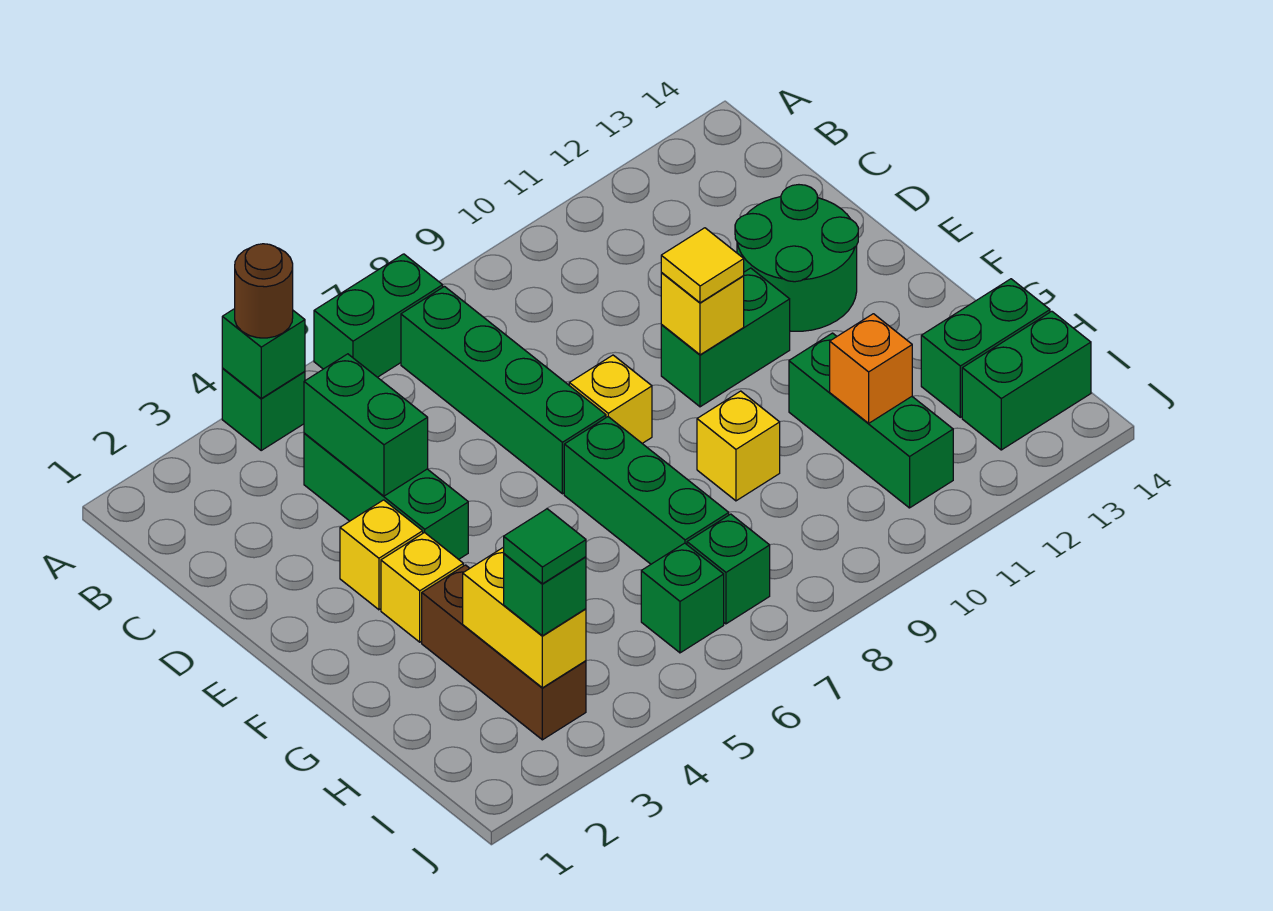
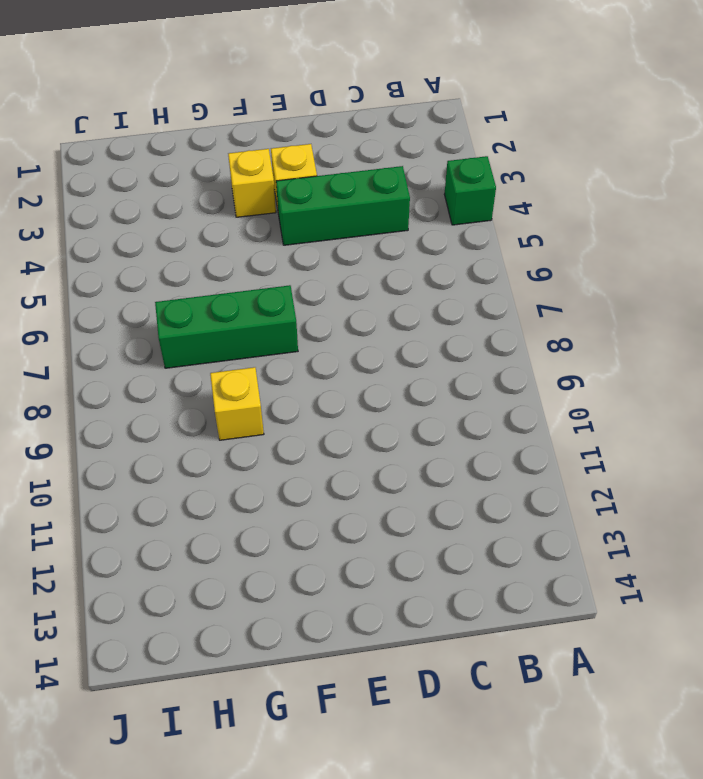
none -> green brick A6:A7 level 1
none -> green brick B7:E7 level 1
none -> green round brick D12:E13 level 1

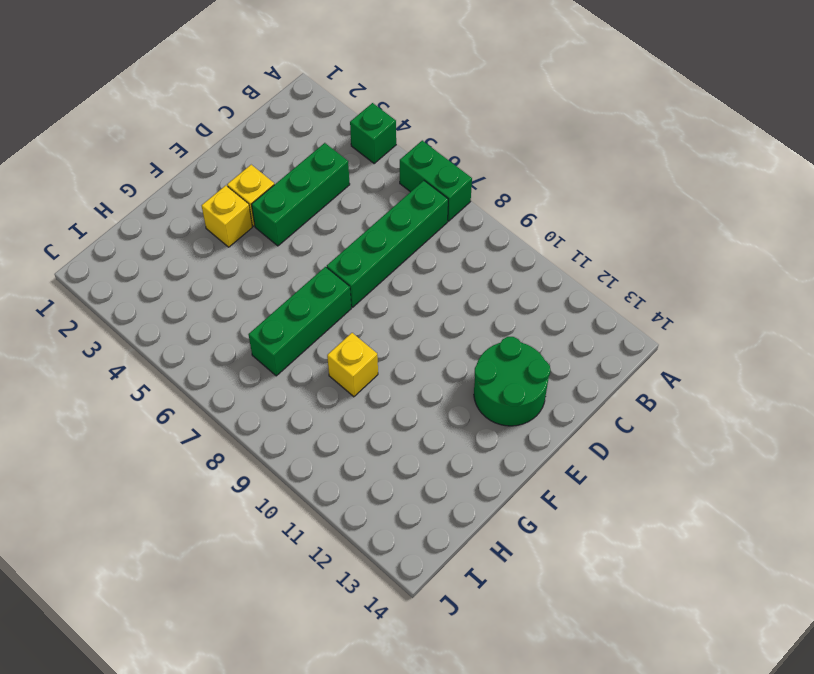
none -> yellow brick E8 level 1
none -> green brick E10:E11 level 1
none -> brown brick G3:I3 level 1

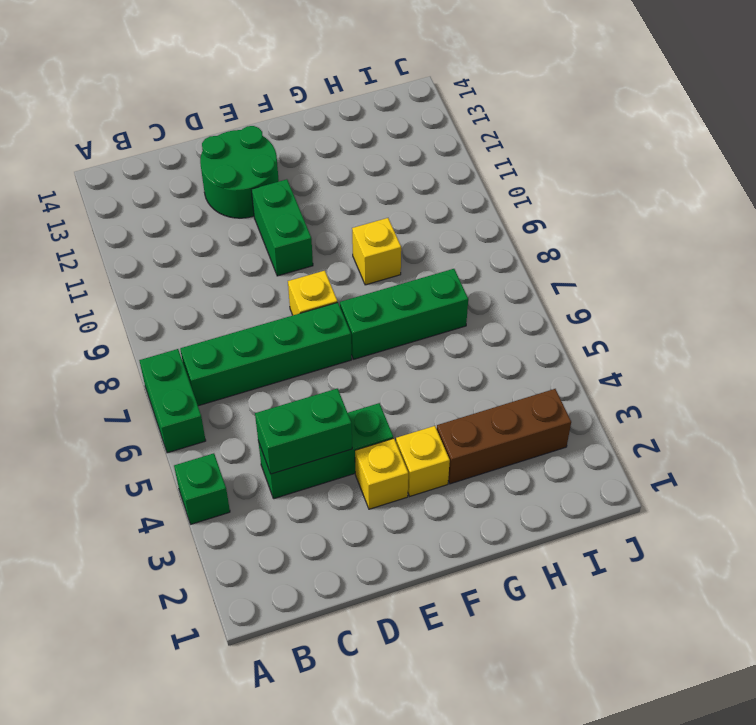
none -> green brick G11:I11 level 1
none -> green brick H13:H14 level 1
none -> green brick I6 level 1

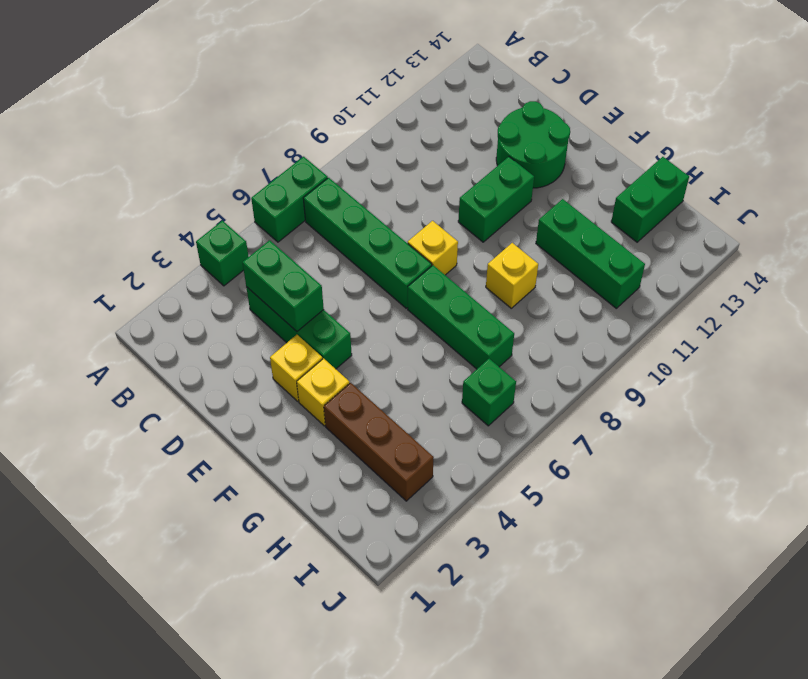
none -> green brick I7 level 1
none -> green brick I13:I14 level 1
none -> green brick A4 level 2

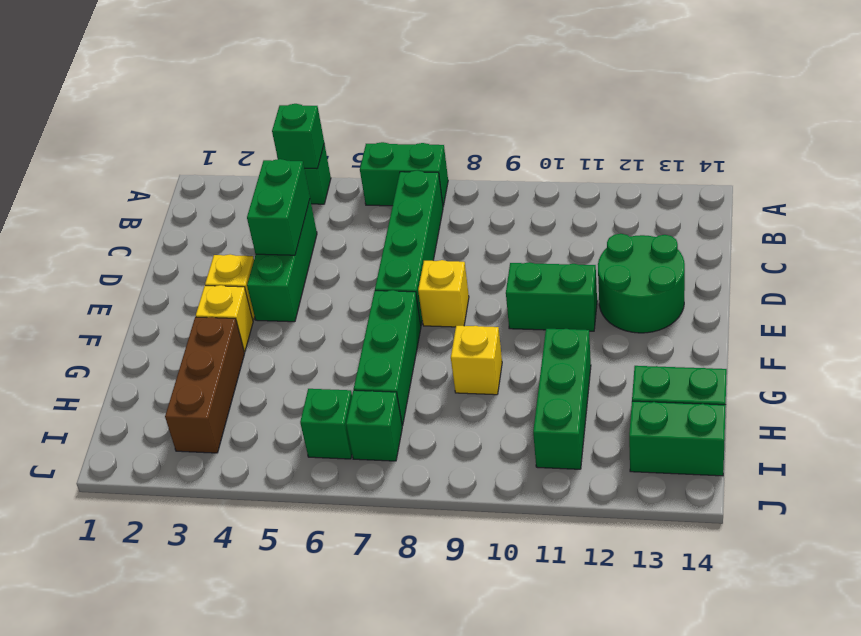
none -> yellow brick E10 level 2
none -> yellow brick H3:I3 level 2
none -> orange brick H11 level 2

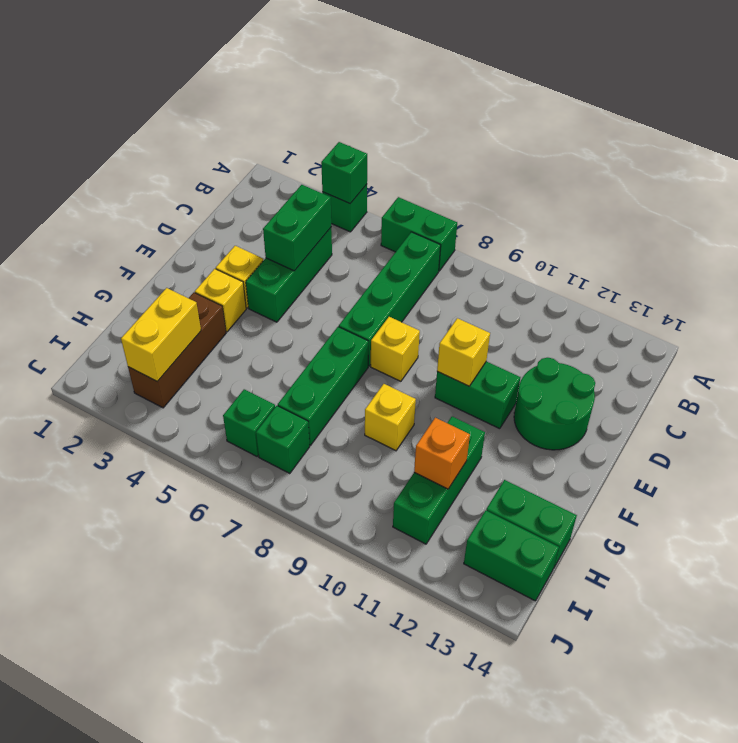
none -> brown round brick A4 level 3
none -> yellow tile E10 level 3
none -> green brick I3 level 3

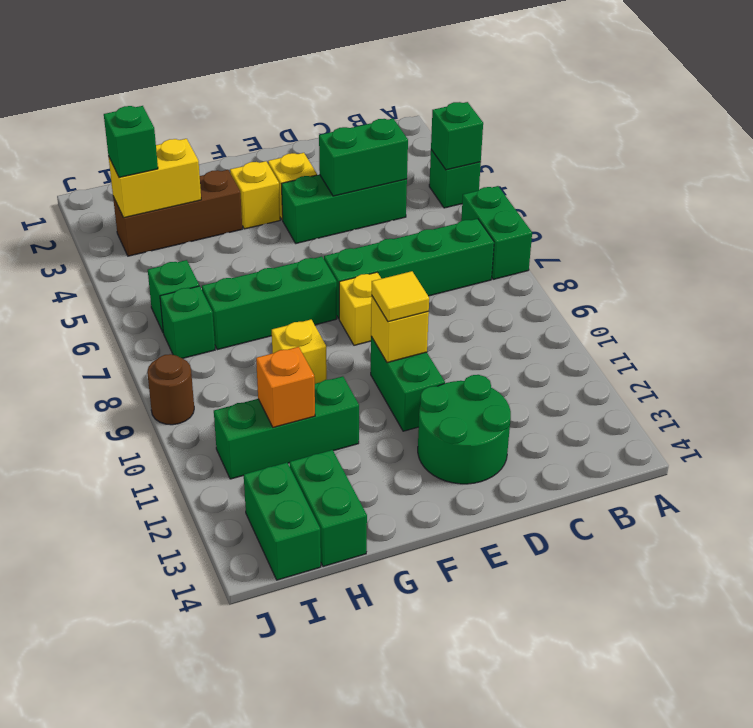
brown round brick J9 level 1 -> brown round brick A4 level 3
none -> green tile I3 level 4

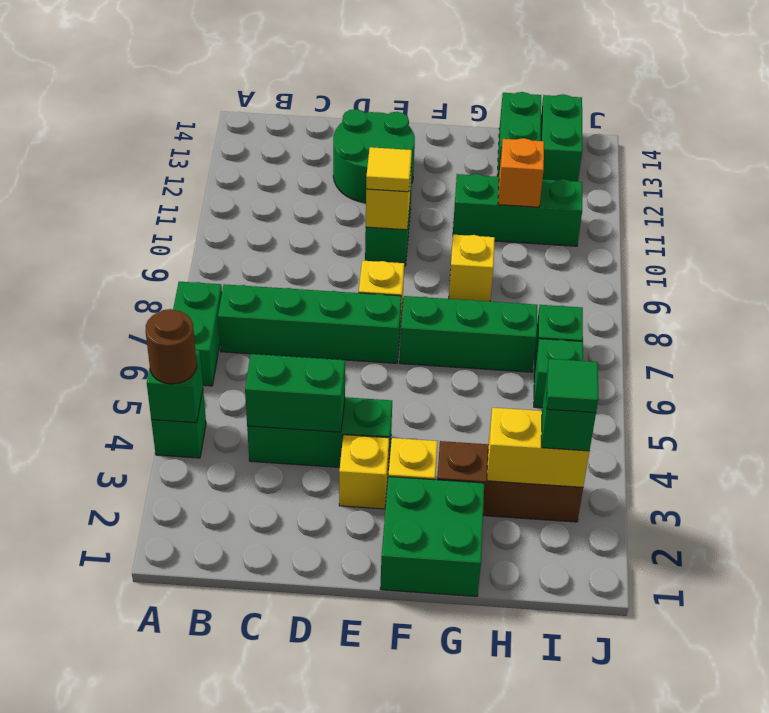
green brick F1:G2 level 1 -> none

